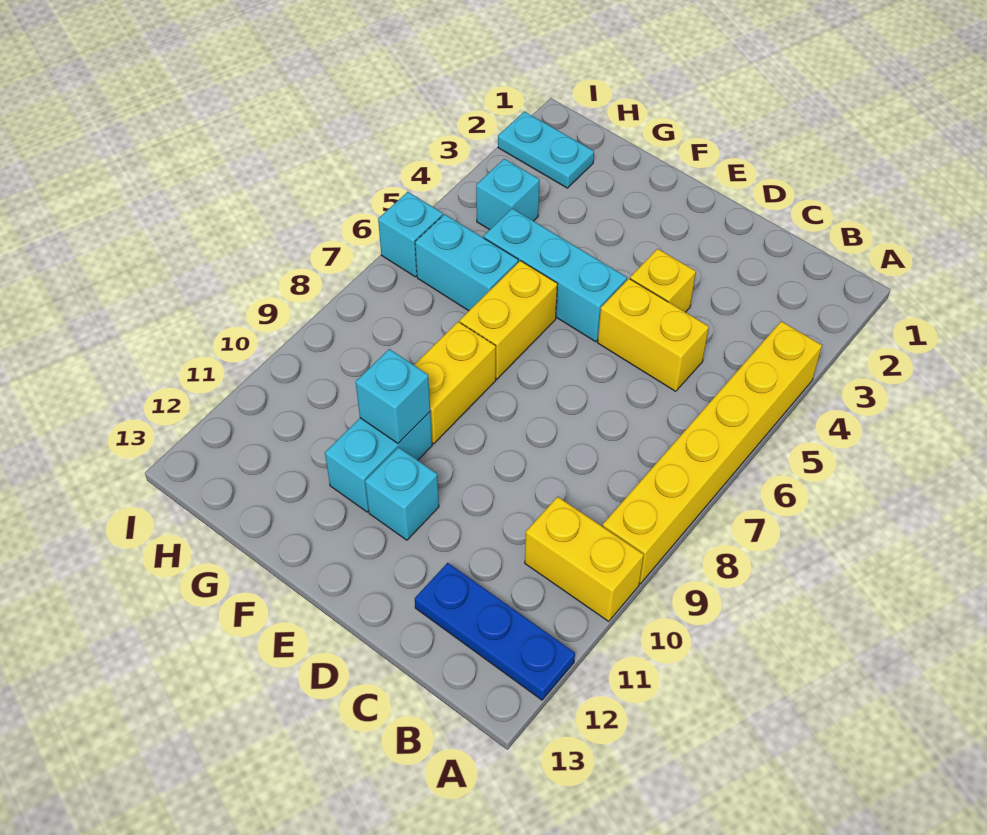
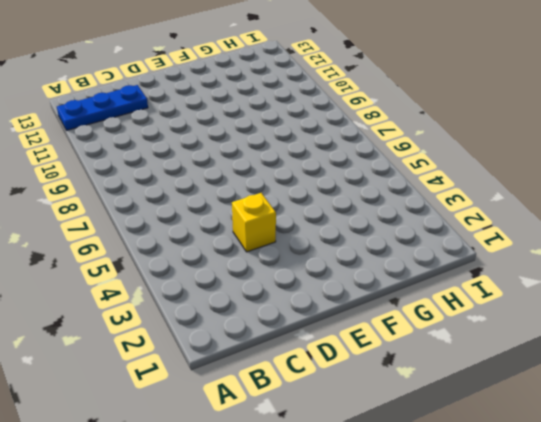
none -> yellow brick A4:A9 level 1
none -> yellow brick A10:B10 level 1
none -> yellow brick C5:D5 level 1

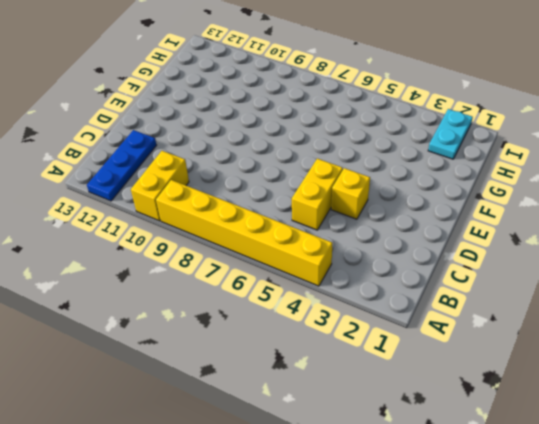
none -> cyan brick E5:G5 level 1
none -> cyan brick E11 level 1
none -> yellow brick F6:F7 level 1

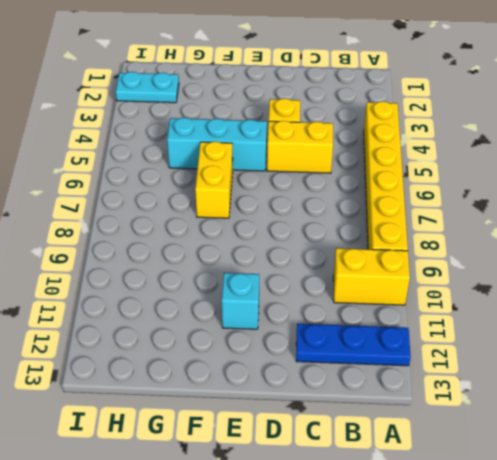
none -> yellow brick F8:F9 level 1
none -> cyan brick F10:F11 level 1
none -> cyan brick G6:H6 level 1

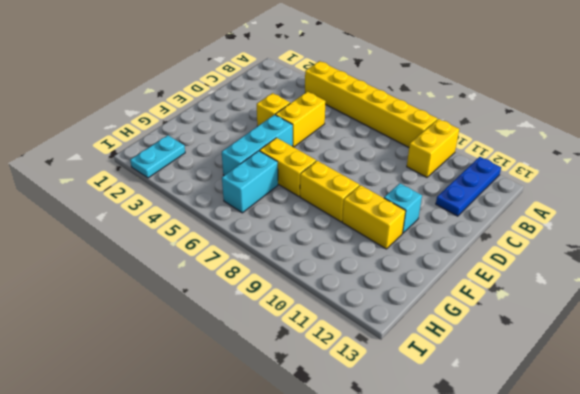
yellow brick F10:F11 level 1 -> cyan brick F10:F11 level 1
none -> cyan brick H4 level 1
none -> cyan brick I6 level 1
none -> cyan brick F10 level 2

